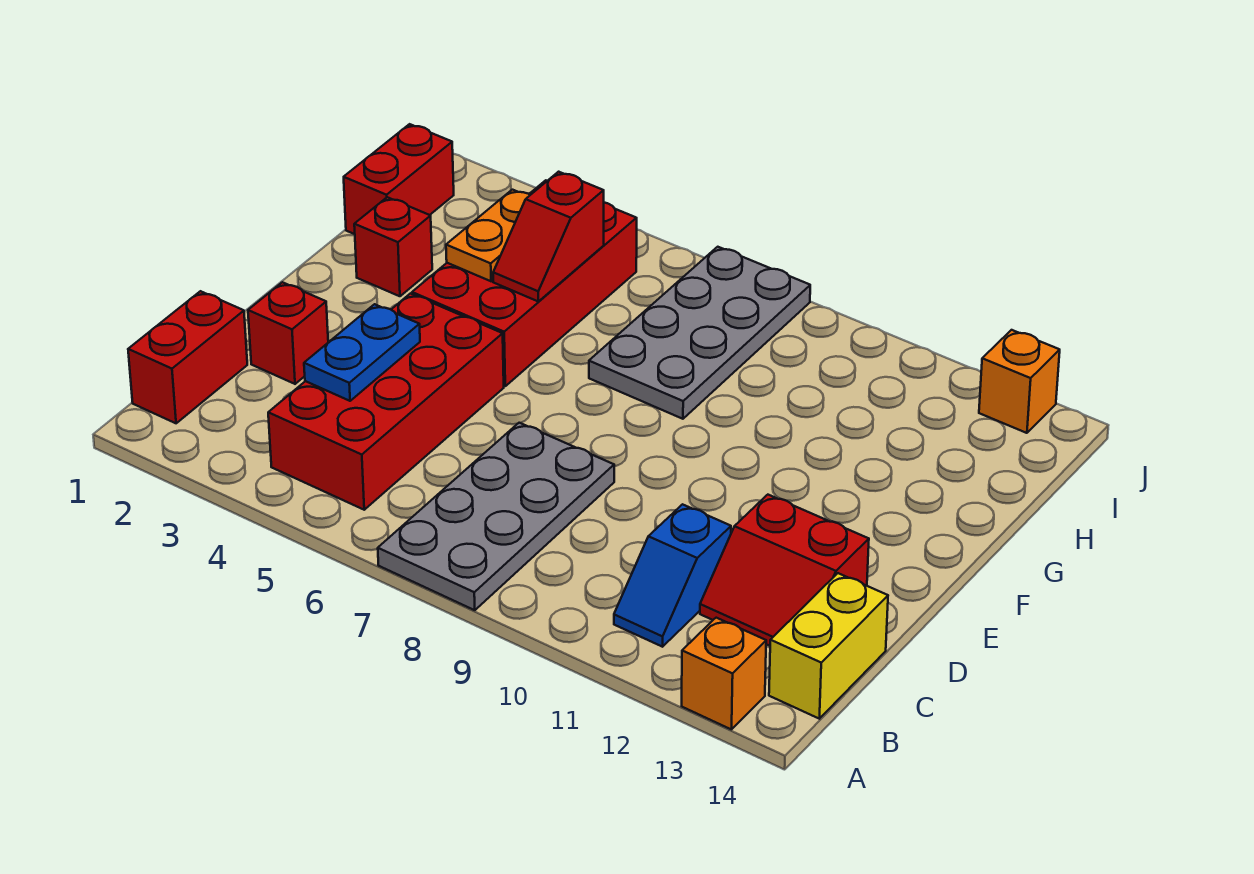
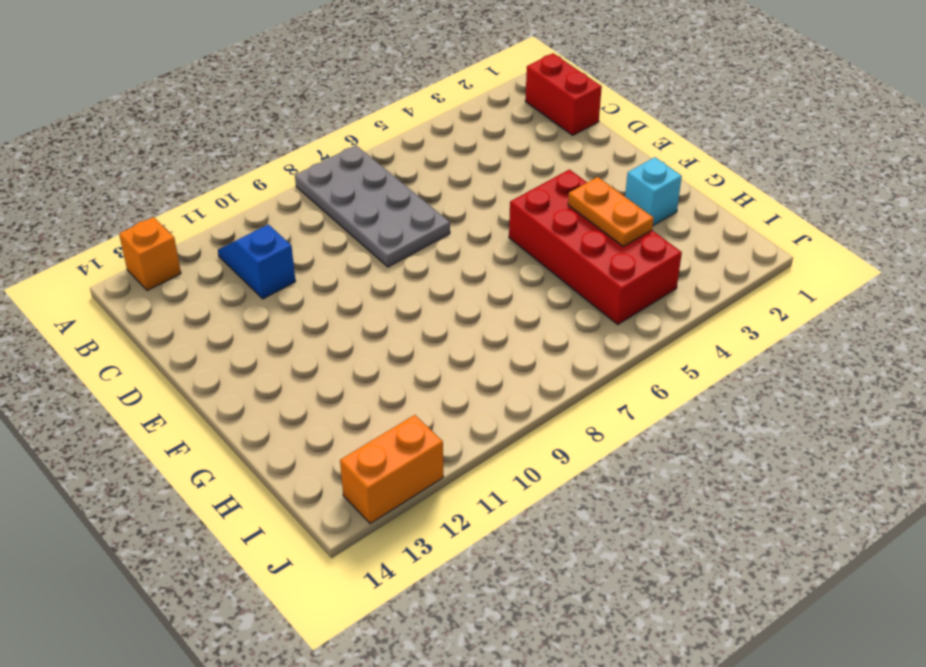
cyan brick G2 level 1 -> red brick G2 level 1
orange brick J12:J13 level 1 -> orange brick J13 level 1
none -> red brick B4:E5 level 1
none -> yellow brick B14:C14 level 1
none -> red slope C12:D13 level 1 top D

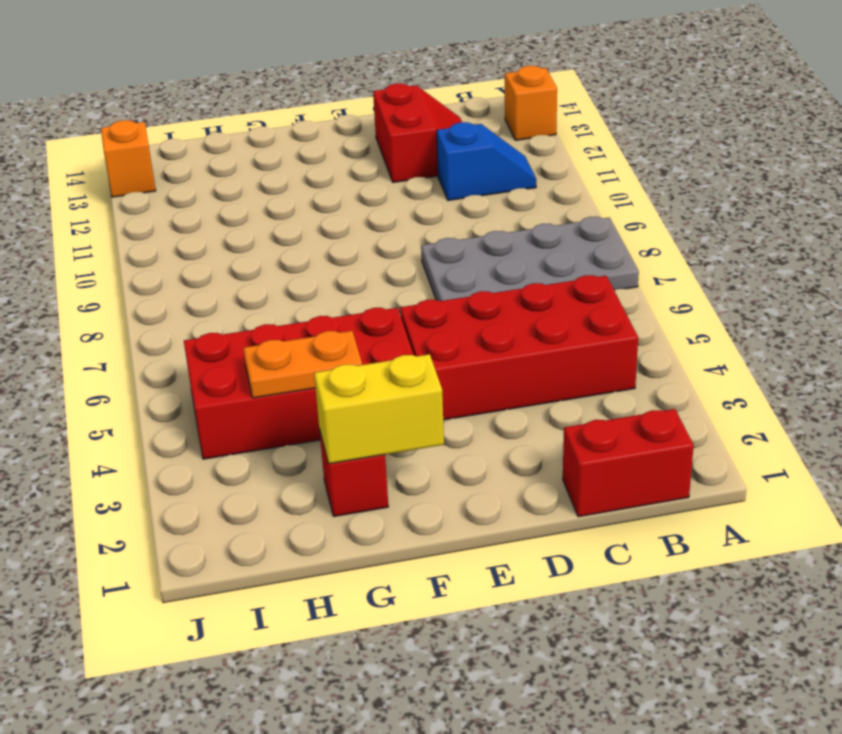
yellow brick F2:G2 level 2 -> yellow brick B14:C14 level 1
none -> red brick D2 level 1
none -> grey plate G7:J8 level 1
none -> red brick H1:I1 level 1

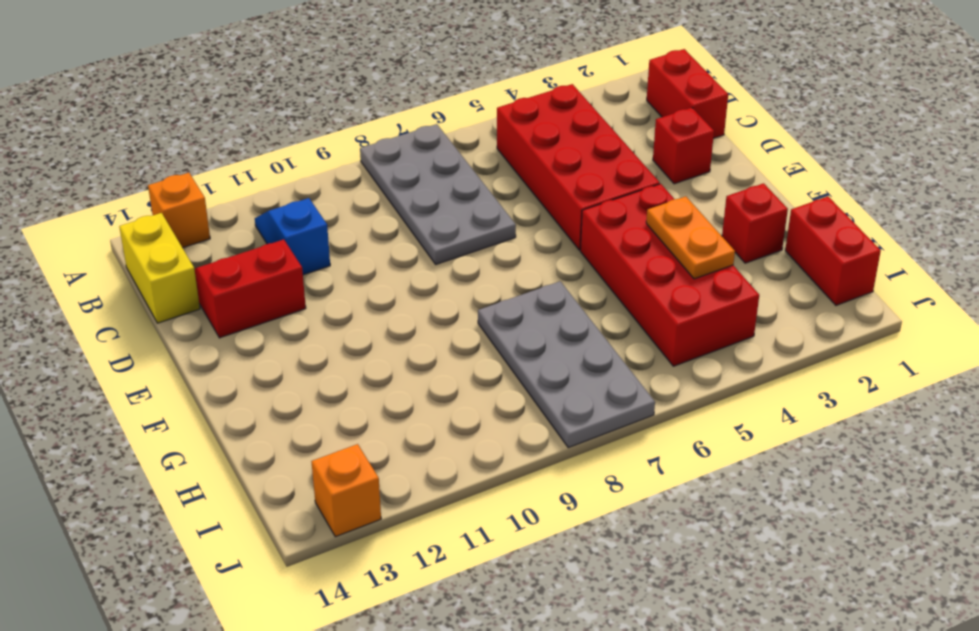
none -> blue plate C4:D4 level 2
none -> red slope G5:H5 level 2 top H

